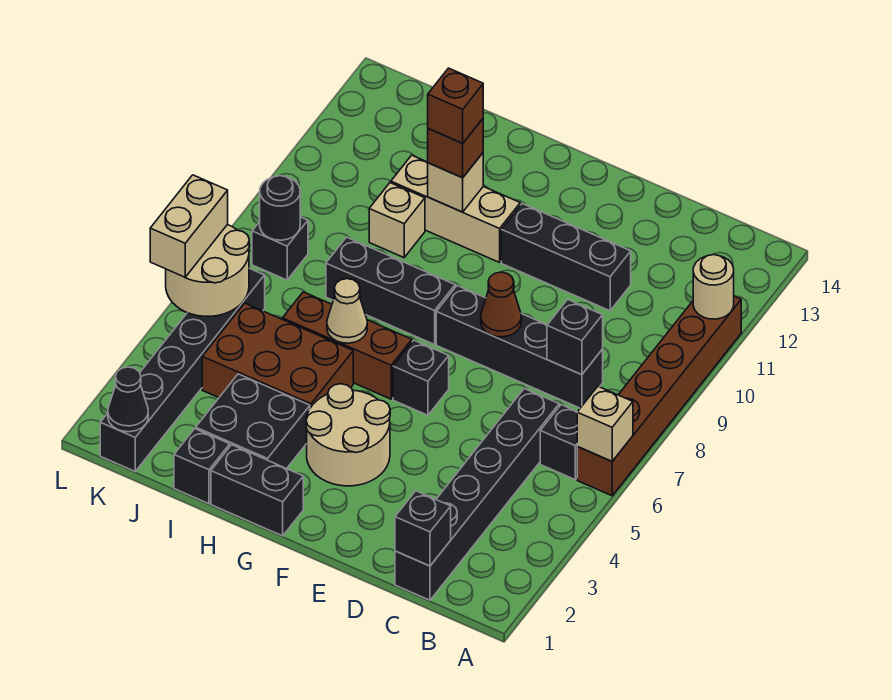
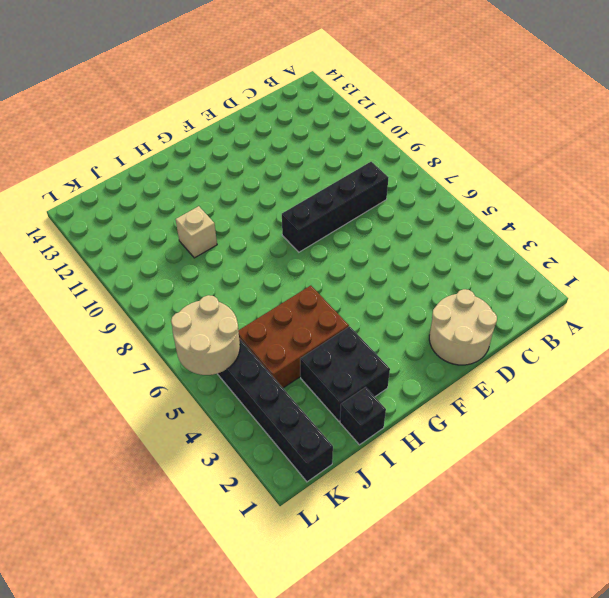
tan round brick D1:E2 level 1 -> tan round brick F3:G4 level 1
none -> brown brick A6:A11 level 1
none -> black brick B6 level 1
none -> black brick C1:C6 level 1
none -> black brick D11:F11 level 1

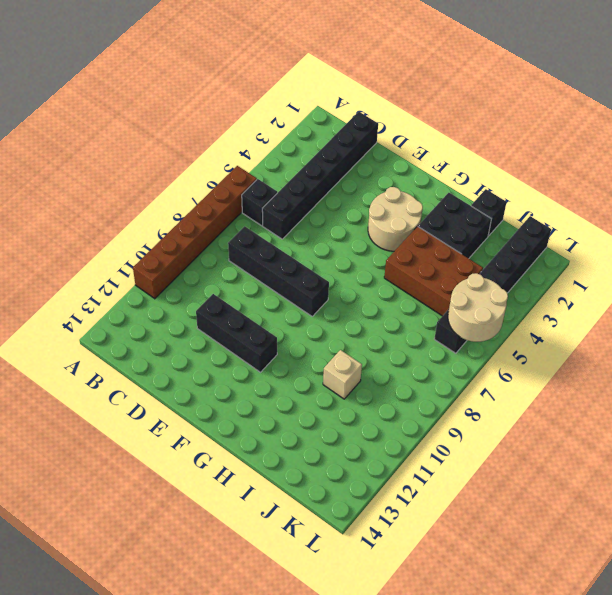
none -> black brick F6 level 1
none -> black brick G1:H1 level 1
none -> brown brick G6:I6 level 1
none -> black brick G8:I8 level 1

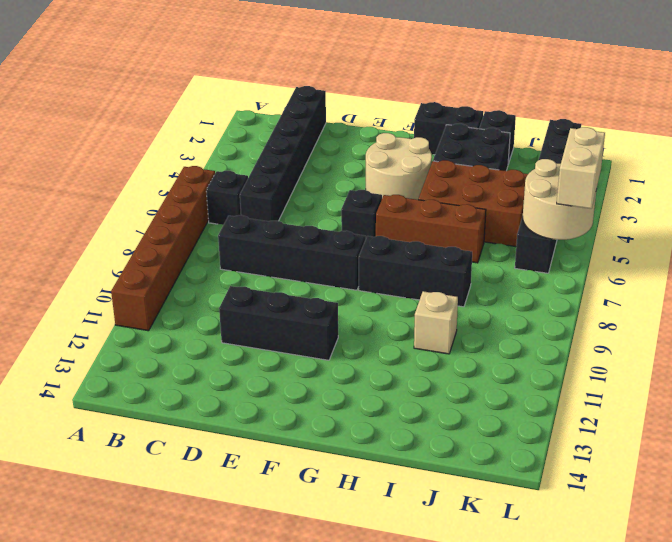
none -> tan brick G11:I11 level 1
none -> black brick K8 level 1
none -> tan brick A6 level 2
none -> tan round brick A11 level 2

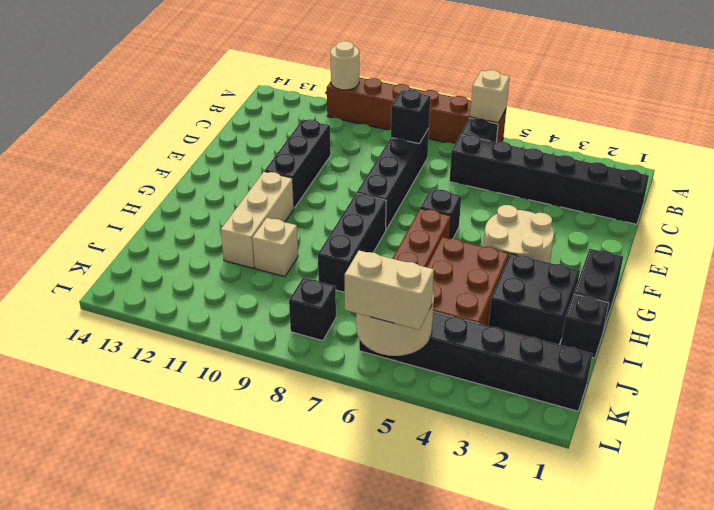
none -> black brick C1 level 2
none -> brown cone E8 level 2
none -> tan cone H6 level 2
none -> tan brick H11 level 2

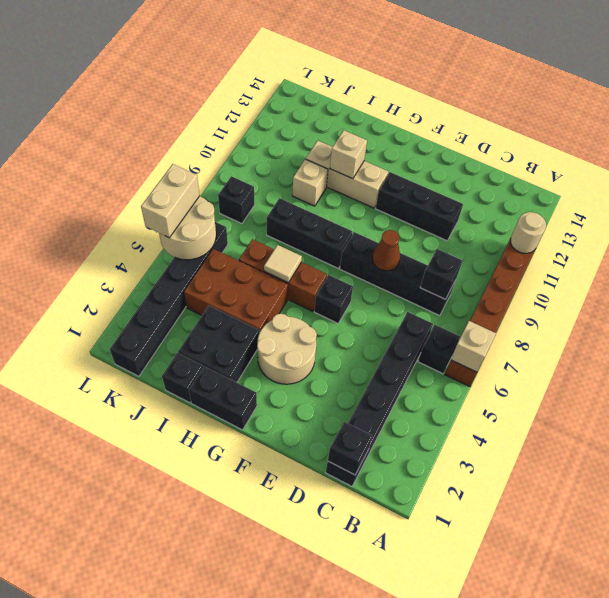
tan tile H6 level 2 -> tan cone H6 level 2
none -> black cone K1 level 2
none -> black round brick K8 level 2
none -> brown brick H11 level 3
none -> brown brick H11 level 4

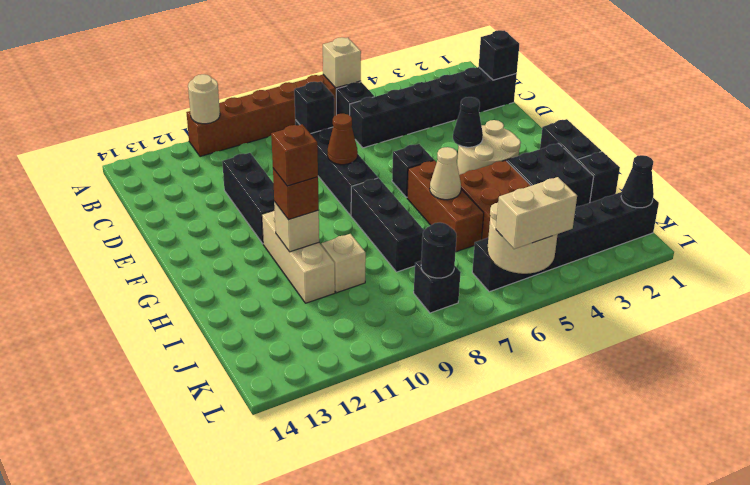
black cone F4 level 2 -> none

